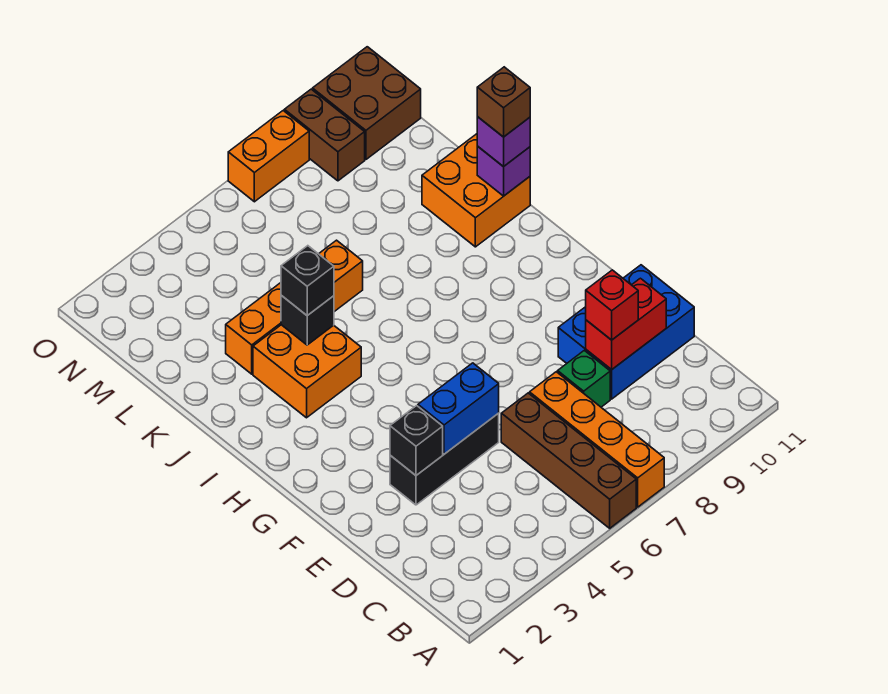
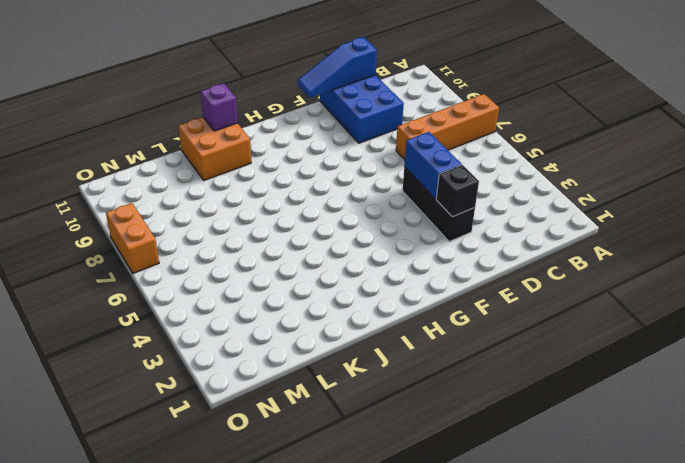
blue slope D11:F11 level 2 top D -> none
none -> brown brick A6:D6 level 1
none -> green brick D8 level 1
none -> orange brick I3:J4 level 1

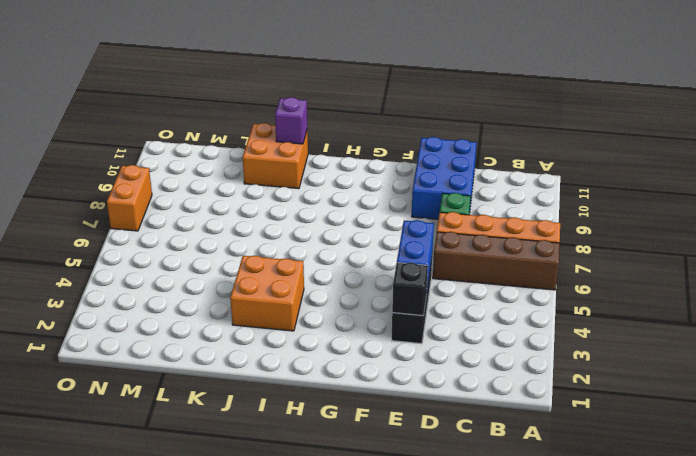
none -> orange brick K3:K6 level 1
none -> brown brick N9:O9 level 1
none -> brown brick N10:O11 level 1

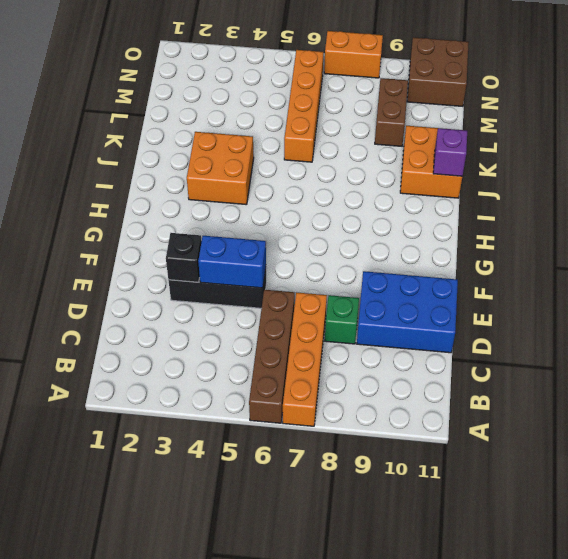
orange brick K6:N6 level 1 -> orange brick K3:K6 level 1
brown brick L9:M9 level 1 -> brown brick N9:O9 level 1
none -> red brick D9:D10 level 2
none -> black brick J4 level 2
none -> red brick D9 level 3

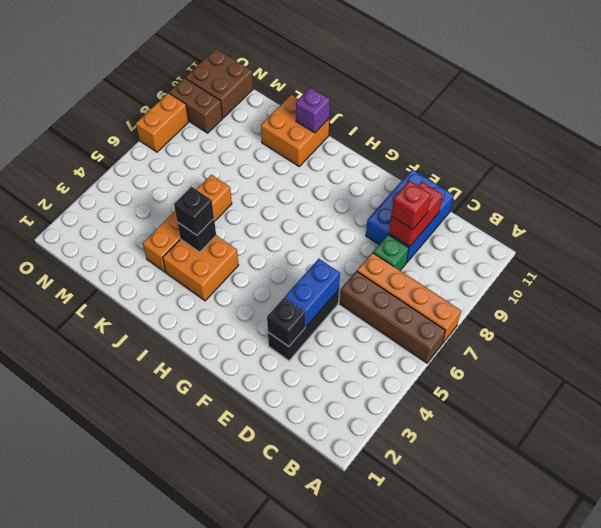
none -> purple brick J11 level 3
none -> brown brick J11 level 4

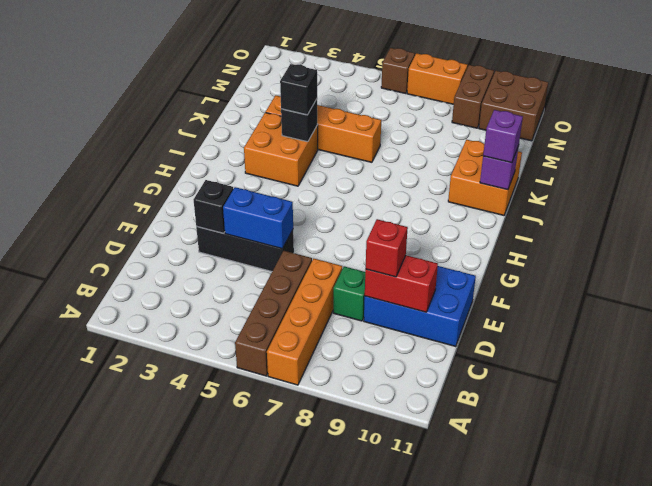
brown brick O6 level 1 -> brown brick J11 level 4

